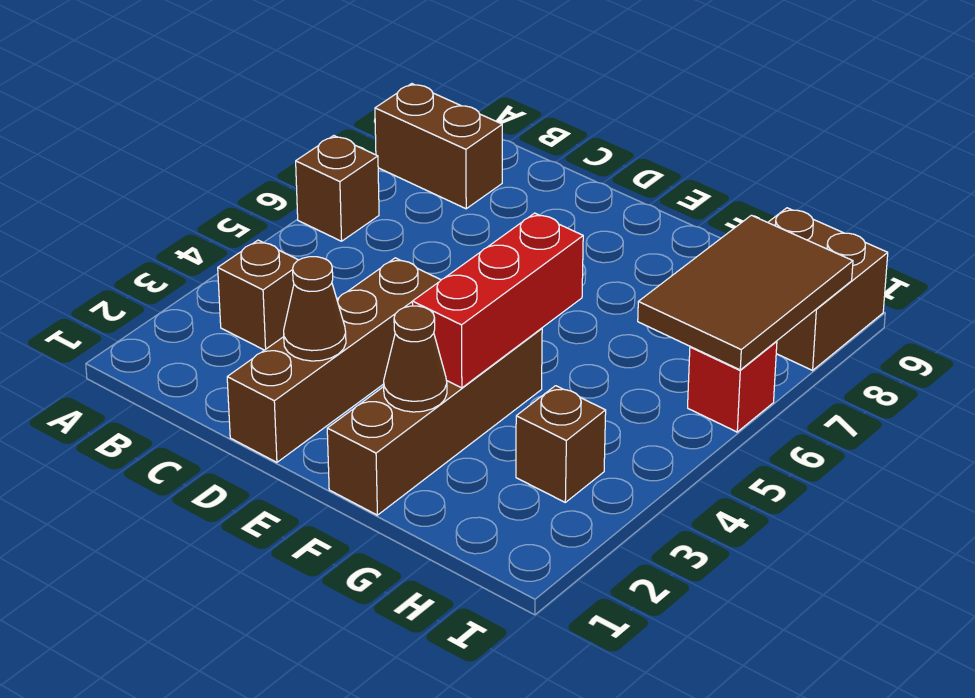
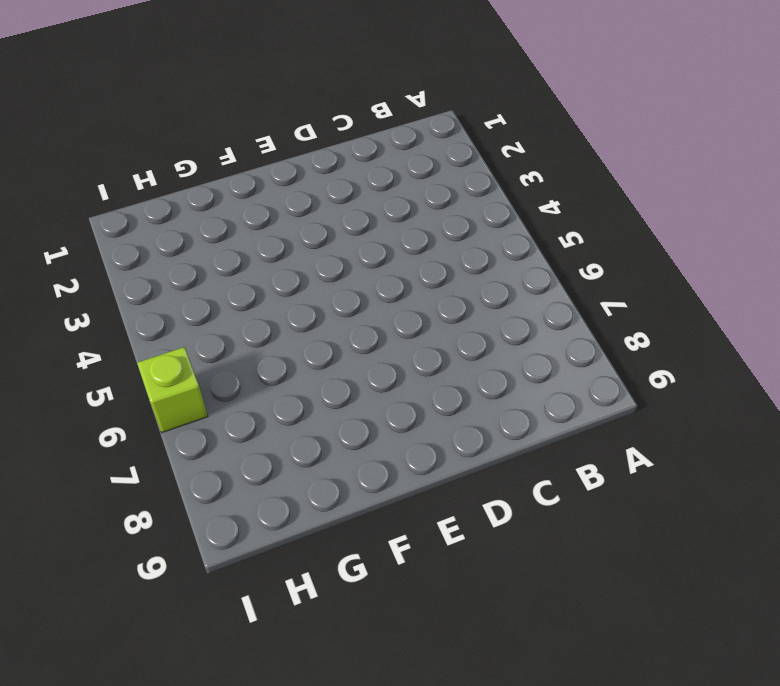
lime brick I6 level 1 -> red brick I6 level 1
none -> brown brick A6 level 1
none -> brown brick A8:B8 level 1
none -> brown brick B3 level 1

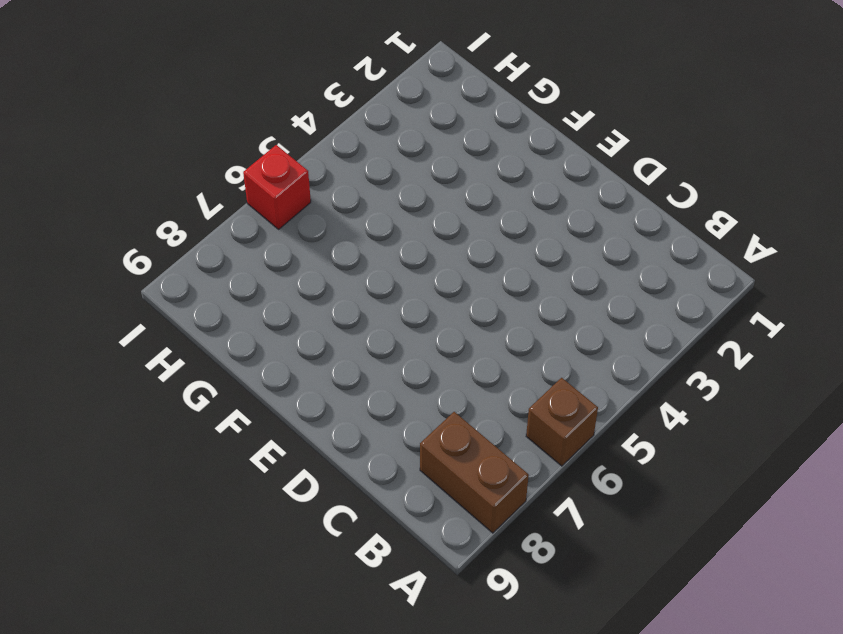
none -> brown brick B3 level 1
none -> brown brick D1:D4 level 1
none -> brown brick F1:F4 level 1

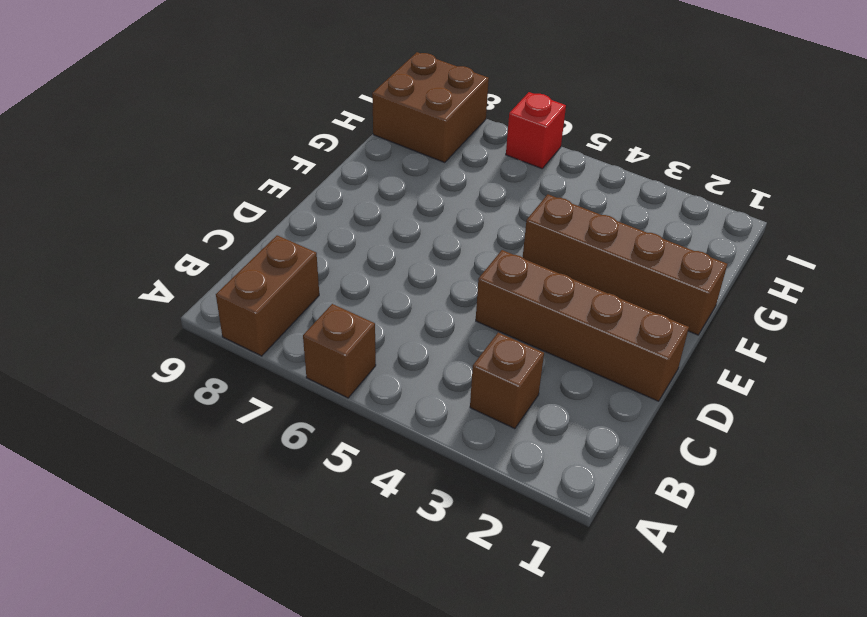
none -> brown brick H3 level 1
none -> brown cone D2 level 2
none -> brown cone F2 level 2

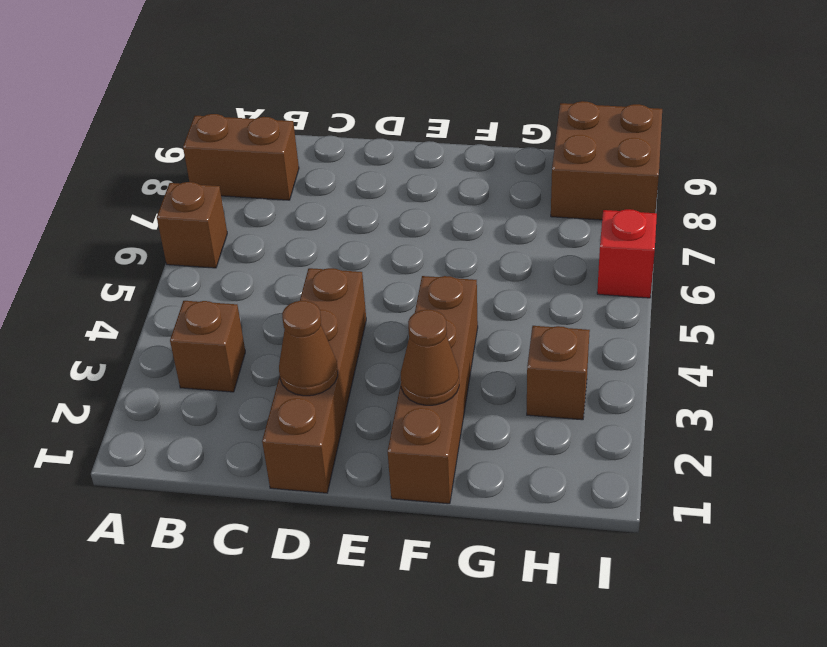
none -> red brick F3:F5 level 2
none -> brown tile H6:I8 level 2

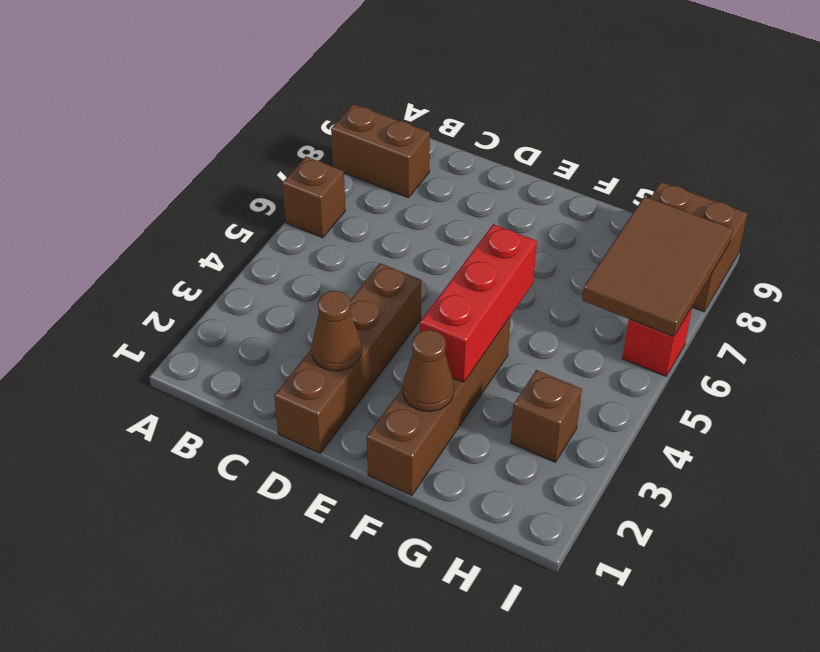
none -> brown brick B3 level 1

